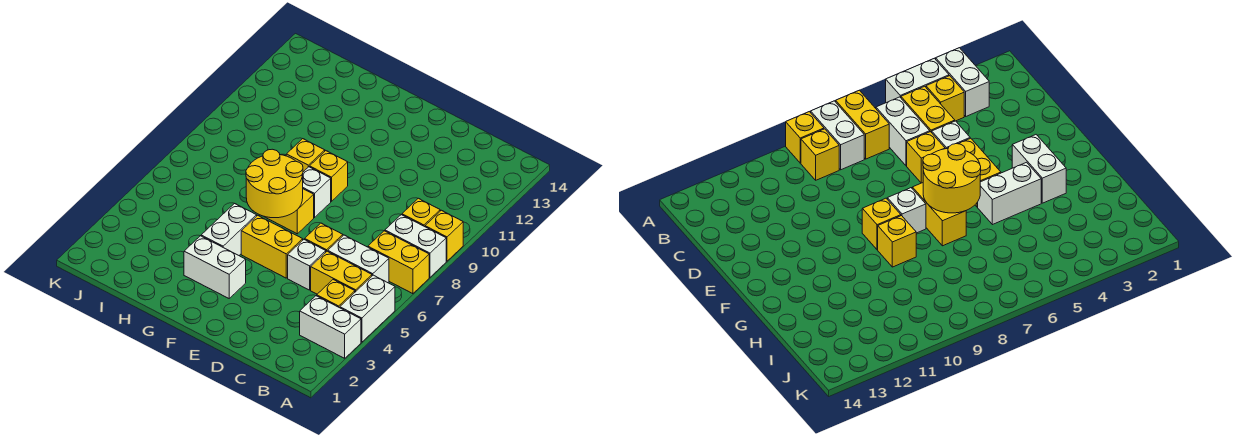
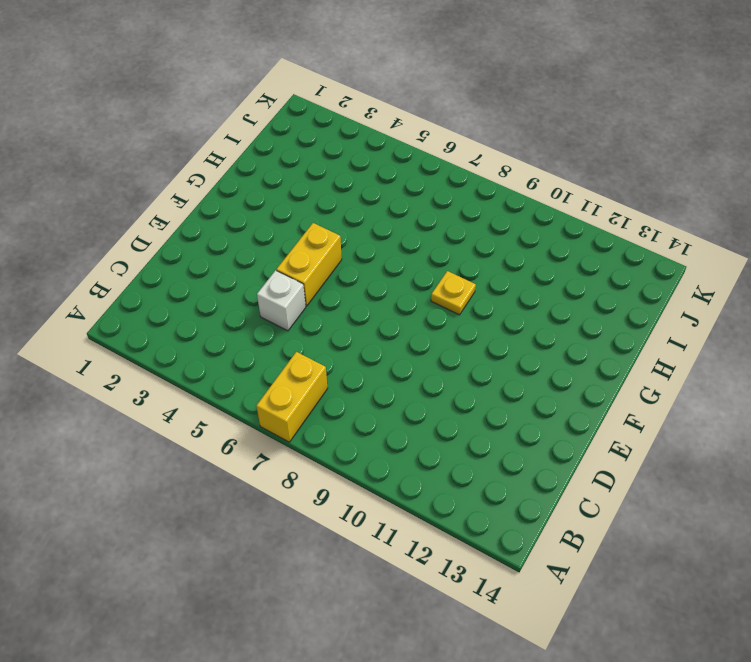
yellow plate G9 level 1 -> yellow brick G9 level 1
none -> white brick A3:B3 level 1
none -> white brick A4:A5 level 1
none -> white brick A8:B8 level 1

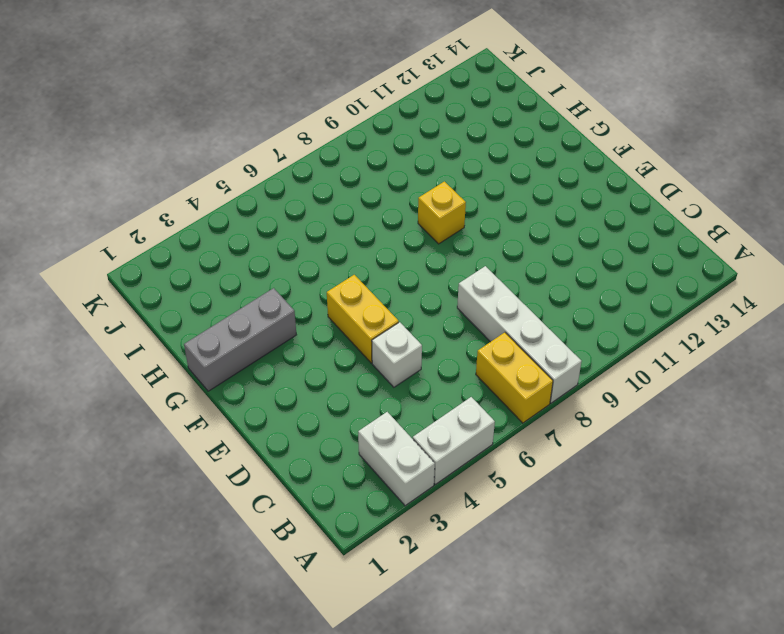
white brick A8:D8 level 1 -> white brick A8:B8 level 1
grey brick G1:G3 level 1 -> white brick F3:G3 level 1
none -> yellow brick A9 level 1
none -> yellow brick B4 level 1
none -> yellow brick B5:C5 level 1

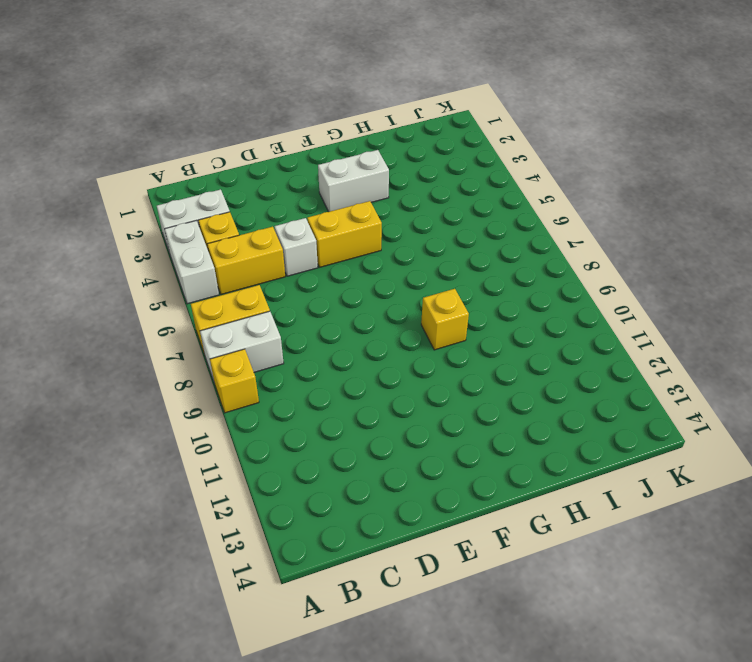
none -> white brick B6:C6 level 1
none -> yellow brick B9 level 1
none -> yellow brick D6 level 1

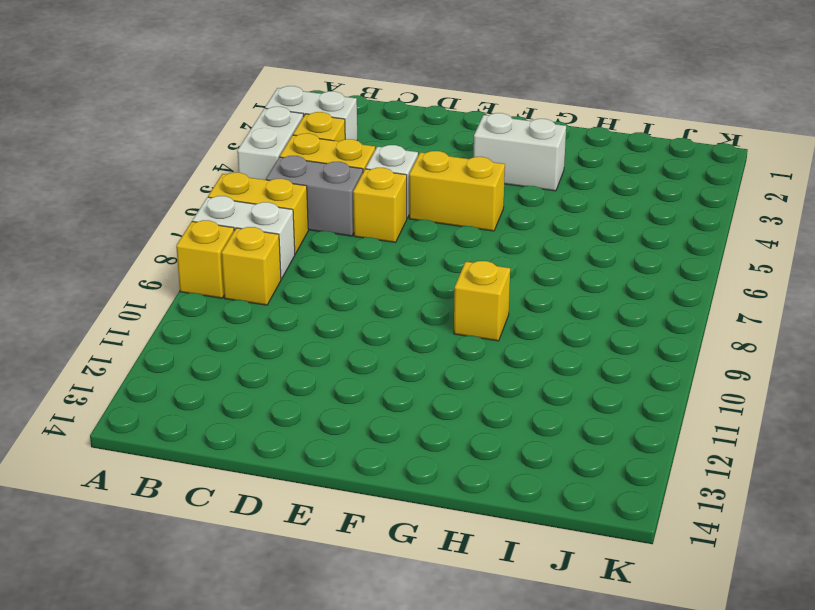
grey brick B6:C6 level 1 -> white brick B6:C6 level 1
none -> yellow brick F7:G7 level 1
none -> white brick F8 level 1
none -> yellow brick F9 level 1

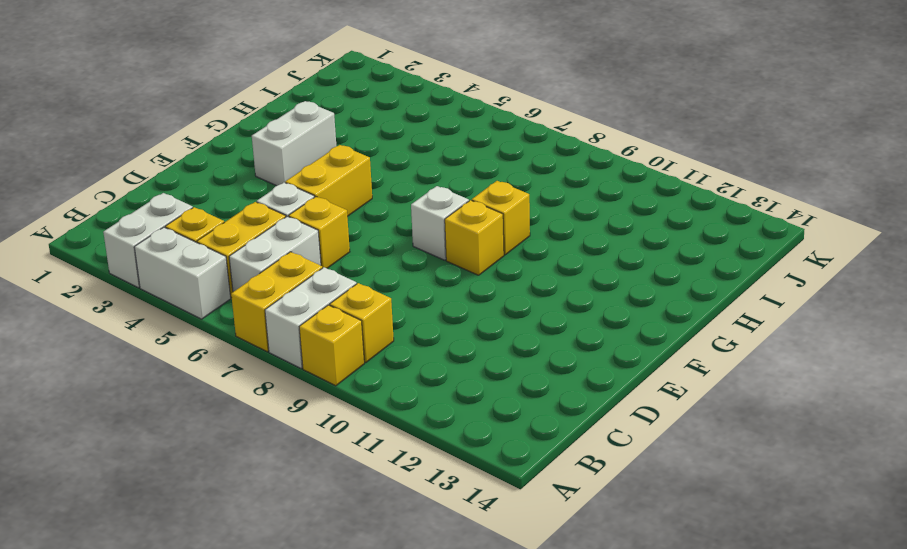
none -> yellow brick F7:G7 level 1
none -> white brick G4:G5 level 1
none -> yellow round brick F6:G7 level 2

